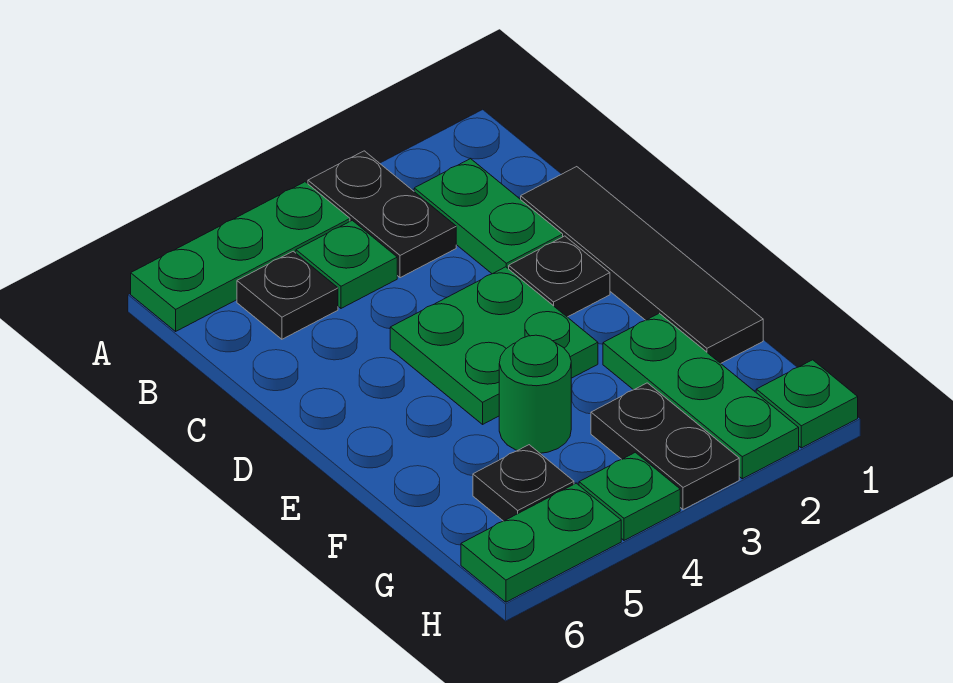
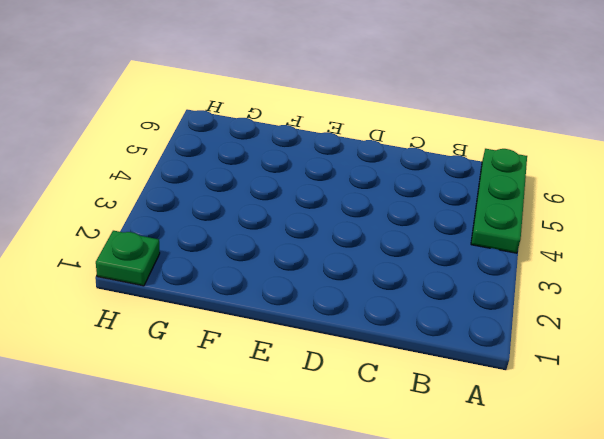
none -> black plate A3:B3 level 1
none -> green plate B2:C2 level 1
none -> green plate B4 level 1

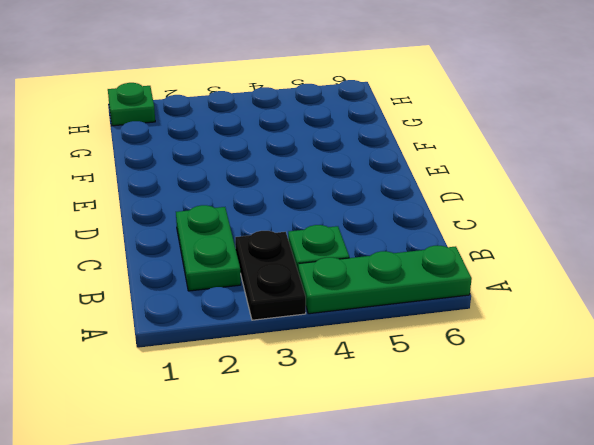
none -> black plate B5 level 1
none -> black tile C1:F1 level 1
none -> black plate D2 level 1

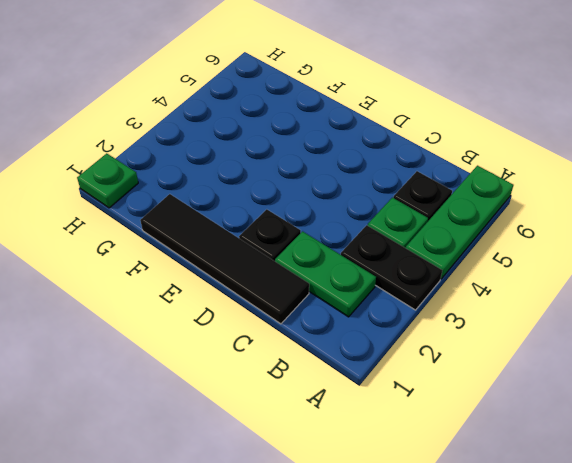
none -> green plate D3:E4 level 1
none -> green plate F2:H2 level 1
none -> green round brick F4 level 1

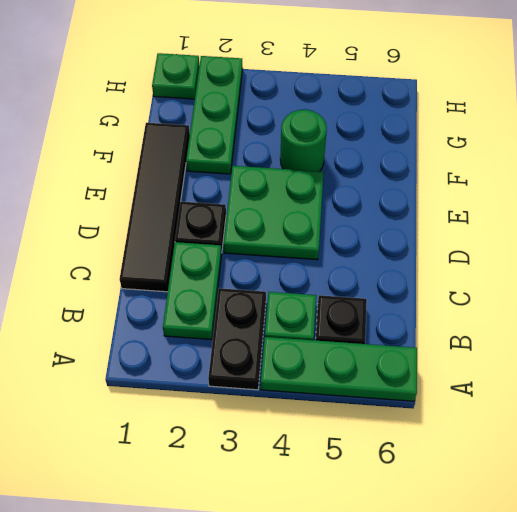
none -> black plate G3:H3 level 1
none -> black plate G5 level 1
none -> green plate H4 level 1

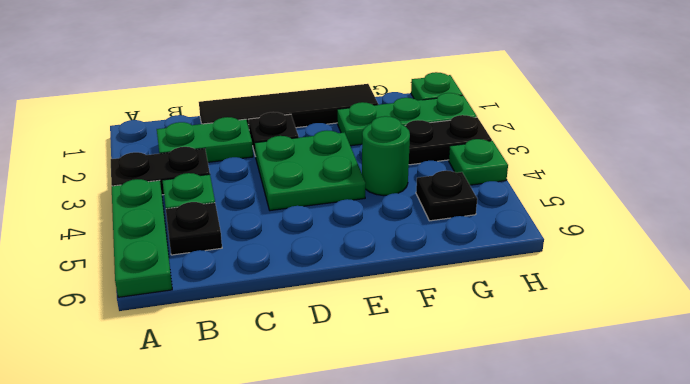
none -> green plate H5:H6 level 1

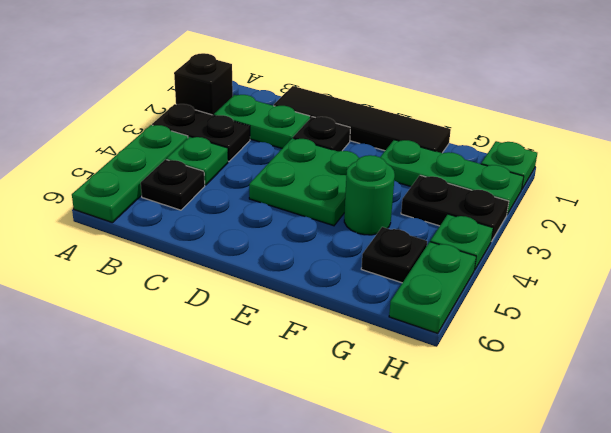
black brick A2 level 1 -> none

